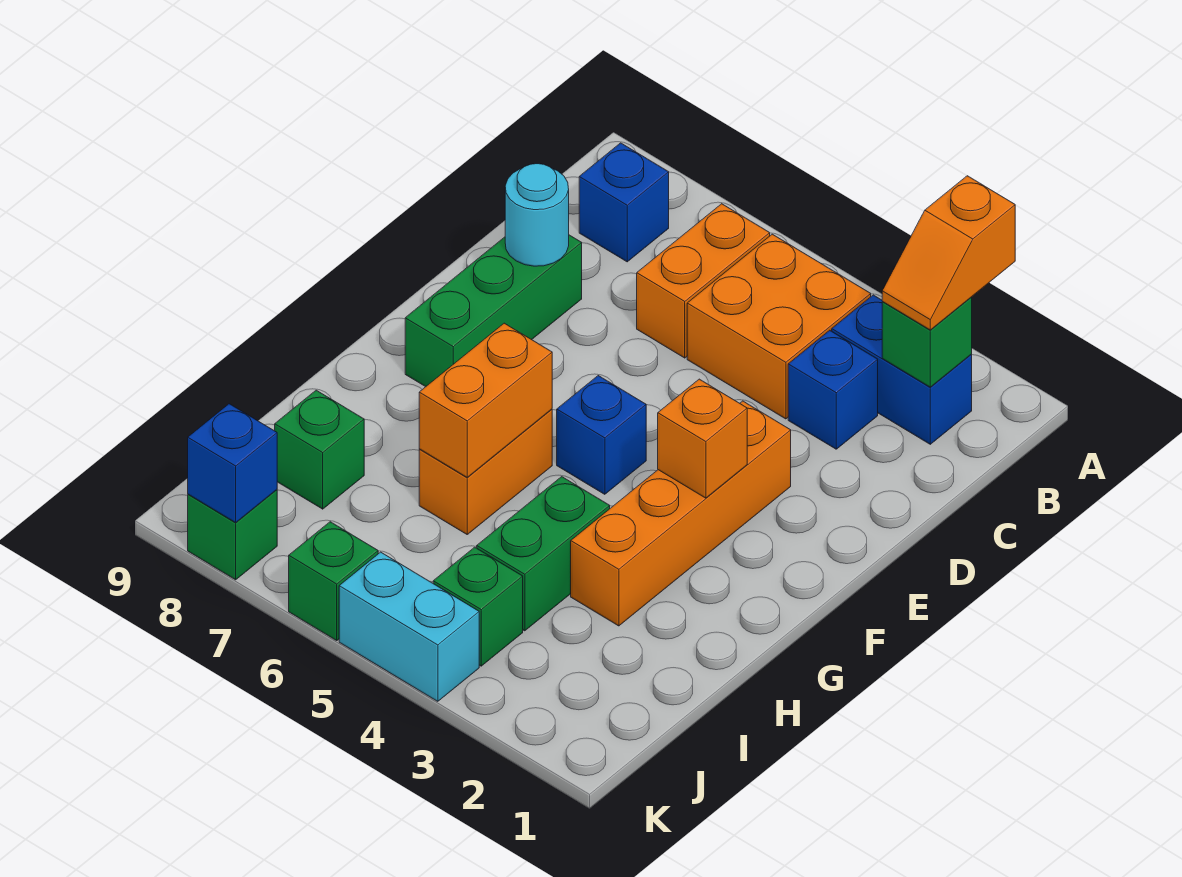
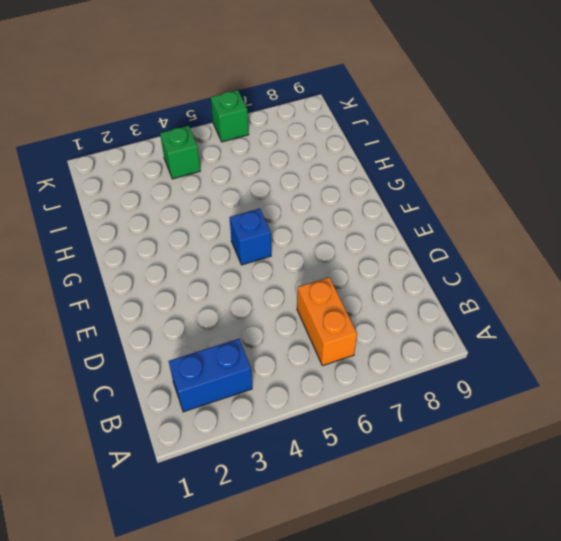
none -> orange brick B4:C5 level 1
none -> blue brick B8 level 1
none -> blue brick C3 level 1

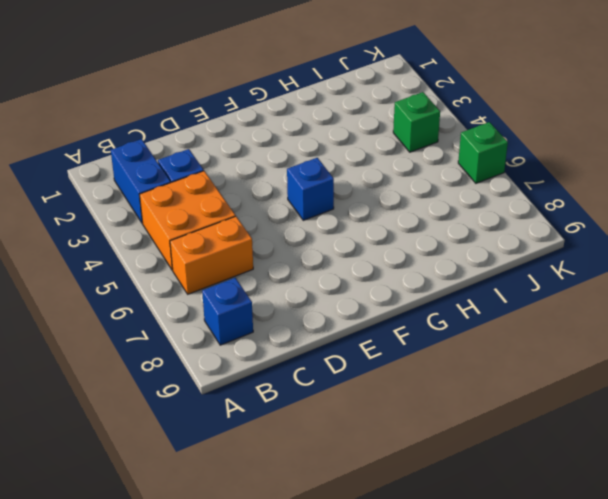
none -> green brick D8:F8 level 1
none -> orange brick E3:H3 level 1
none -> orange brick G6:H6 level 1

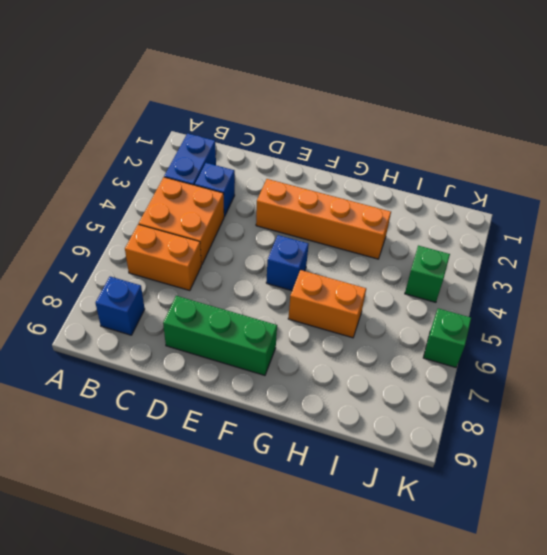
none -> green brick H4:I4 level 1
none -> green brick I8 level 1
none -> cyan brick K4:K5 level 1

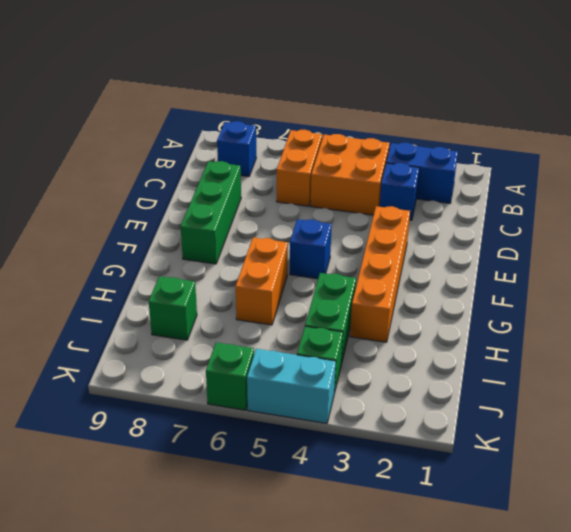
none -> green brick K8 level 1
none -> green brick B2 level 2
none -> cyan round brick D8 level 2

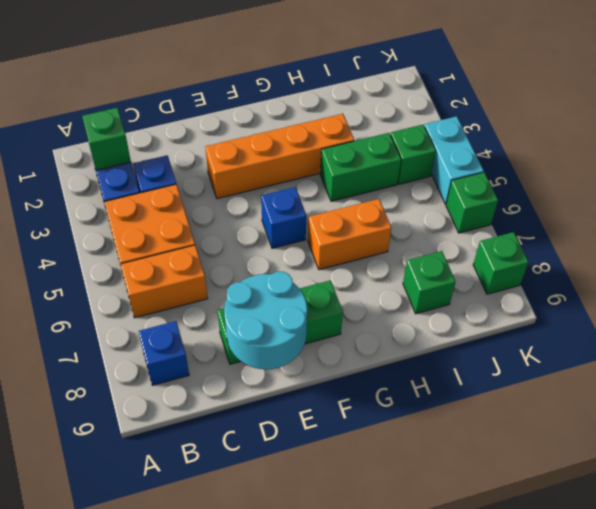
cyan round brick D8:E9 level 2 -> cyan round brick D8 level 2
none -> orange brick F3 level 2
none -> orange brick G6:H6 level 2
none -> blue brick K8 level 2

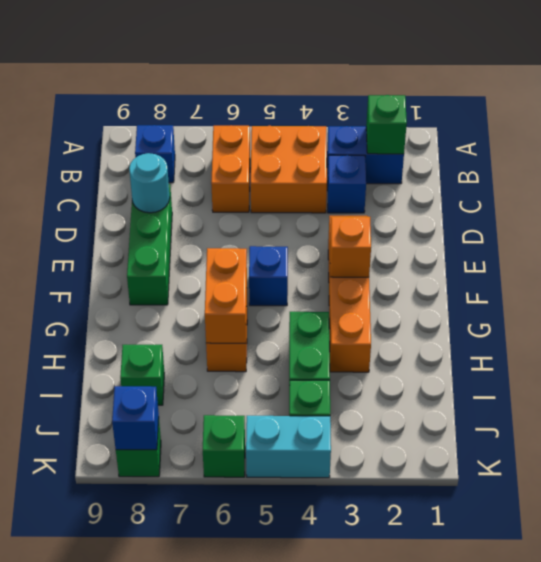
none -> orange slope A2:B2 level 3 top A

